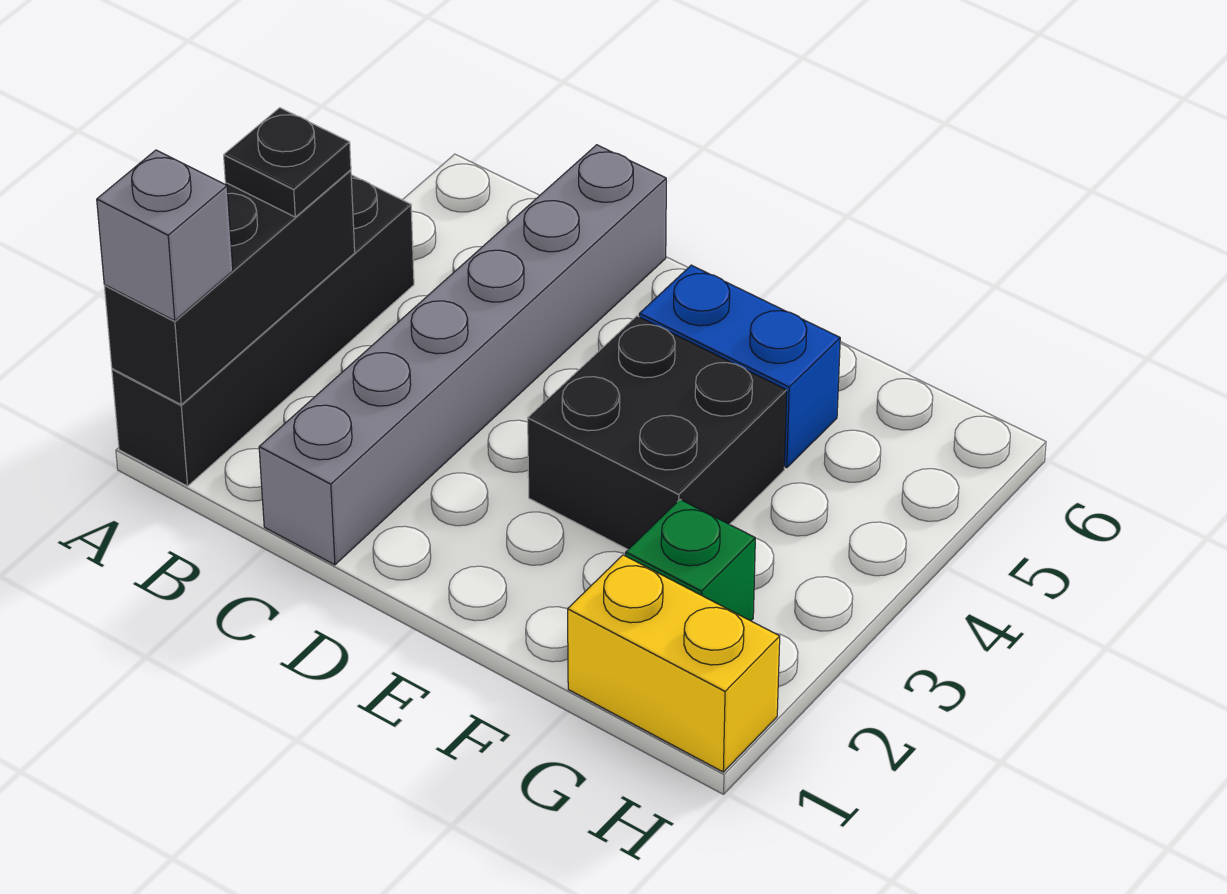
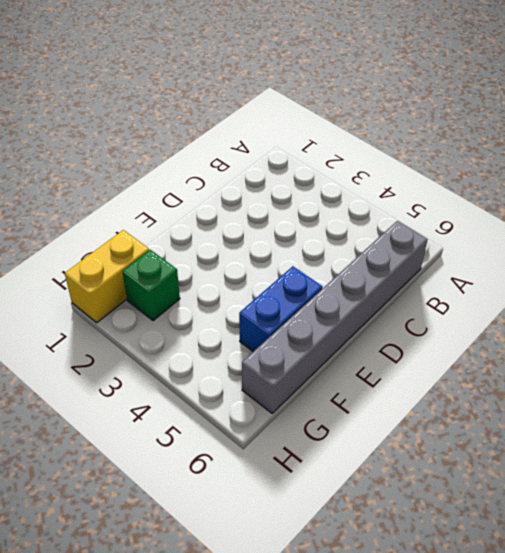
grey brick B6:G6 level 1 -> grey brick C1:C6 level 1
none -> black brick A1:A4 level 1
none -> black brick E3:F4 level 1

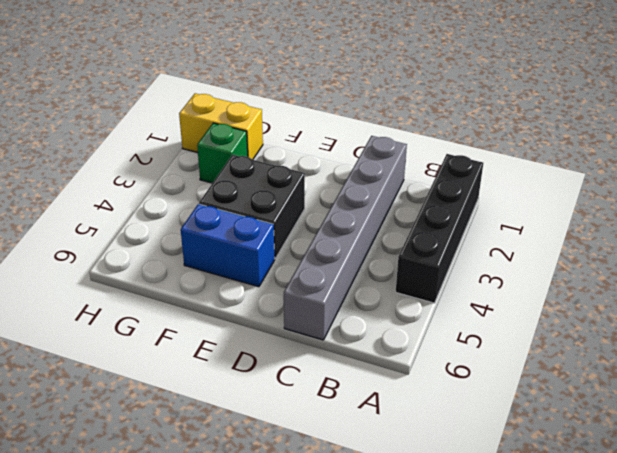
none -> black brick A1:A3 level 2
none -> grey brick A1 level 3

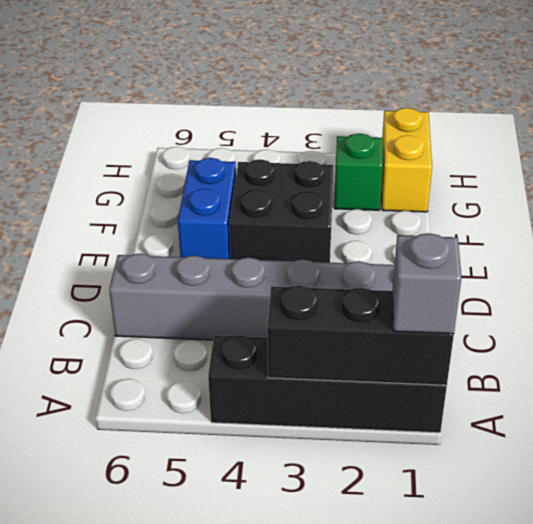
none -> black plate A3 level 3

